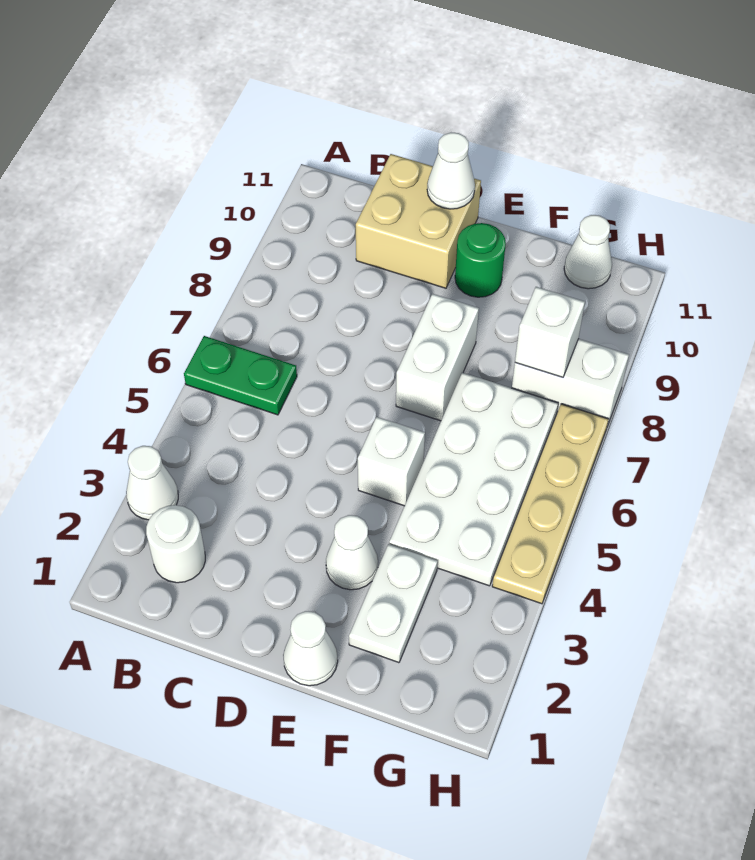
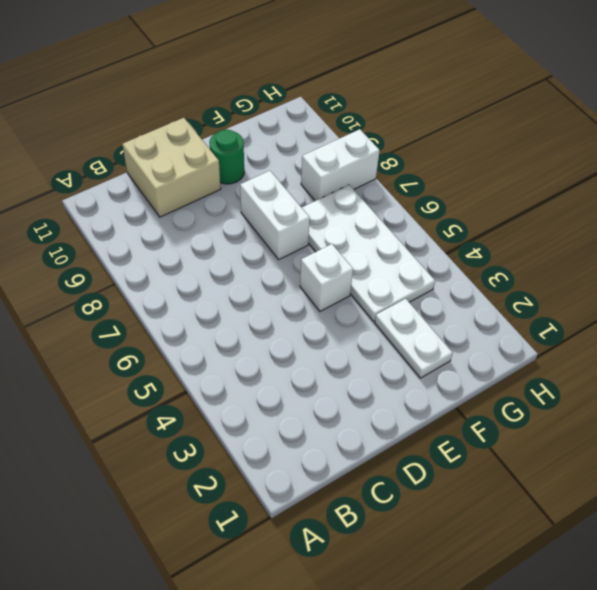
none -> white cone A3 level 1
none -> green plate A6:B6 level 1
none -> white round brick B2 level 1

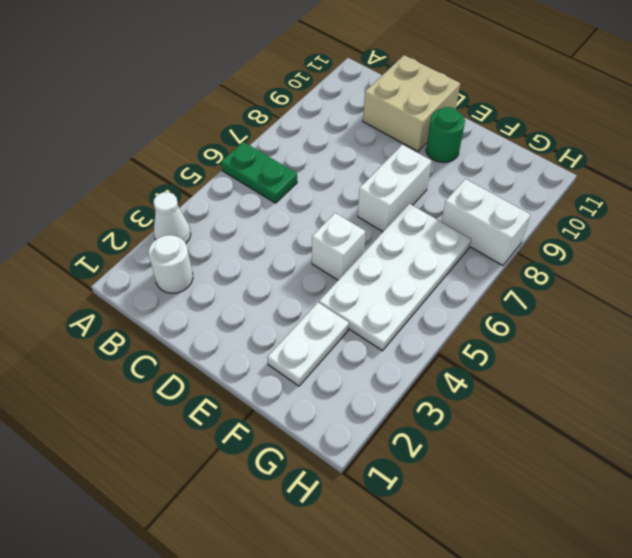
none -> white cone E1 level 1
none -> white cone E3 level 1
none -> white cone G11 level 1

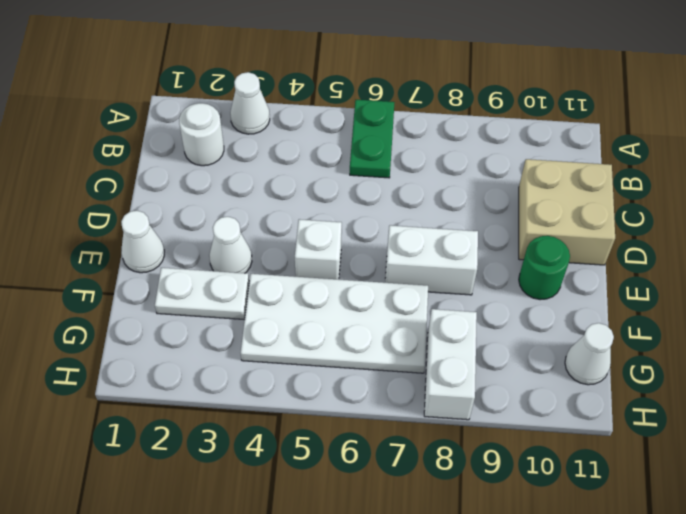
none -> tan plate H4:H7 level 1
none -> white cone D11 level 2
none -> white brick G8 level 2

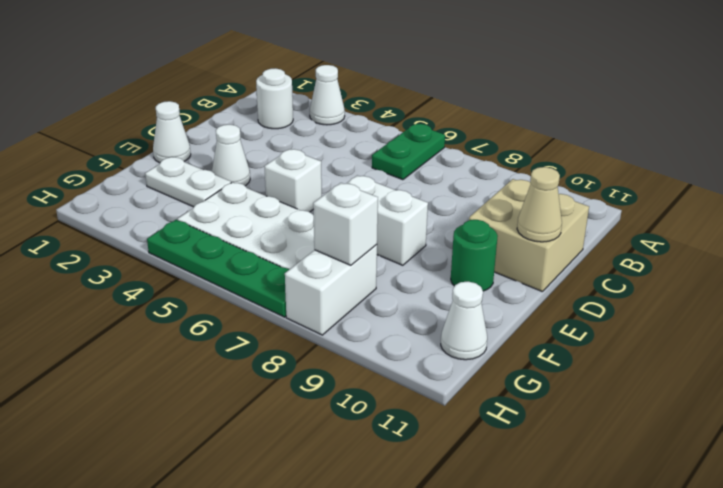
tan cone D11 level 2 -> white cone D11 level 2
green plate H4:H7 level 1 -> tan plate H4:H7 level 1

